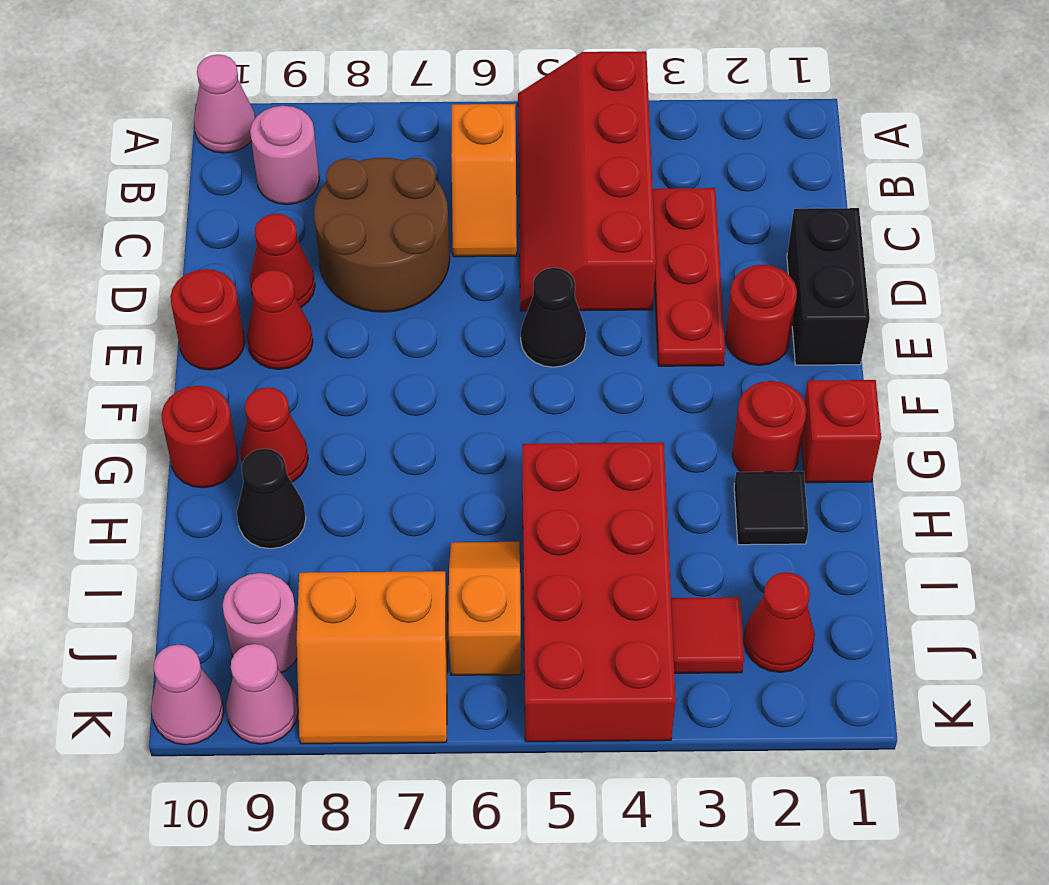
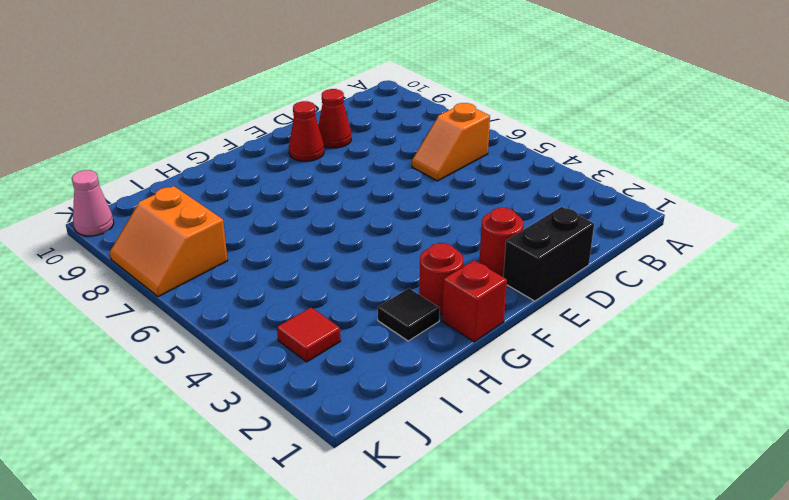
none -> red slope A4:D5 level 1 top 4
none -> pink cone A10 level 1
none -> pink round brick B9 level 1

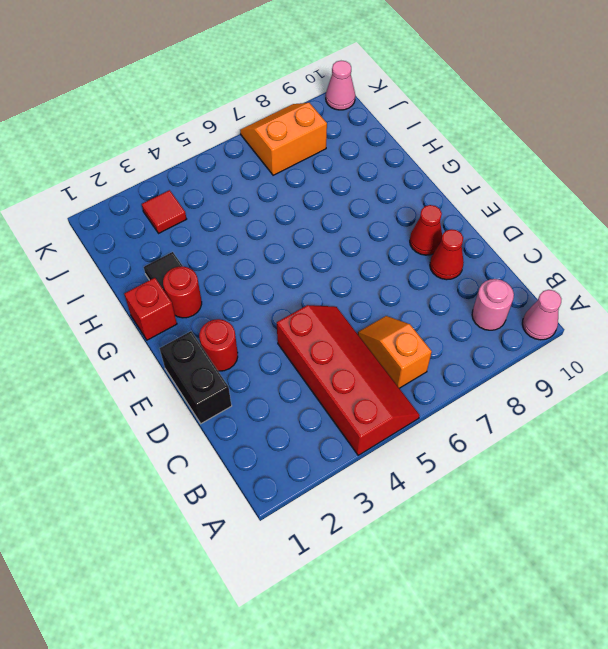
none -> red plate C3:E3 level 1
none -> brown round brick C7:D8 level 1
none -> black cone E5 level 1

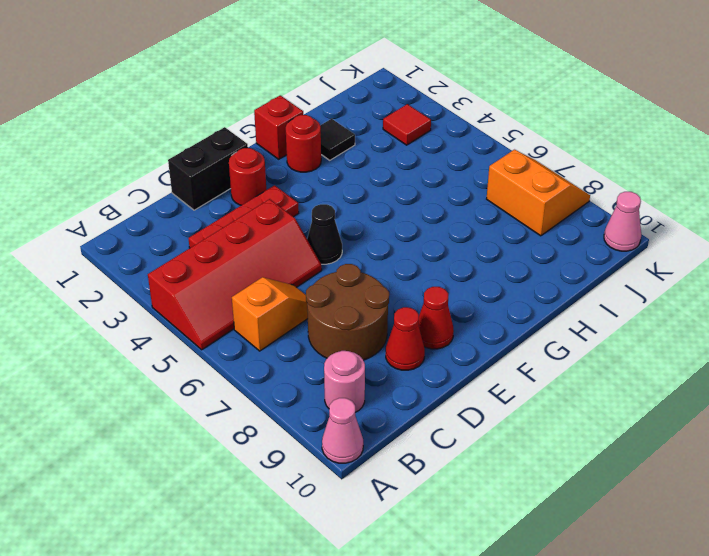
none -> red round brick E10 level 1
none -> red cone G9 level 1
none -> red round brick G10 level 1

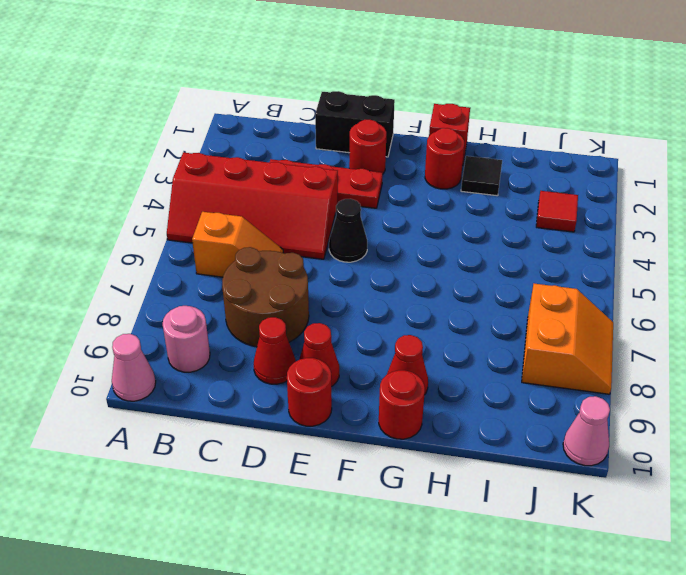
none -> red brick H4:K5 level 1
none -> black cone H9 level 1
none -> orange slope I6:J6 level 1 top J

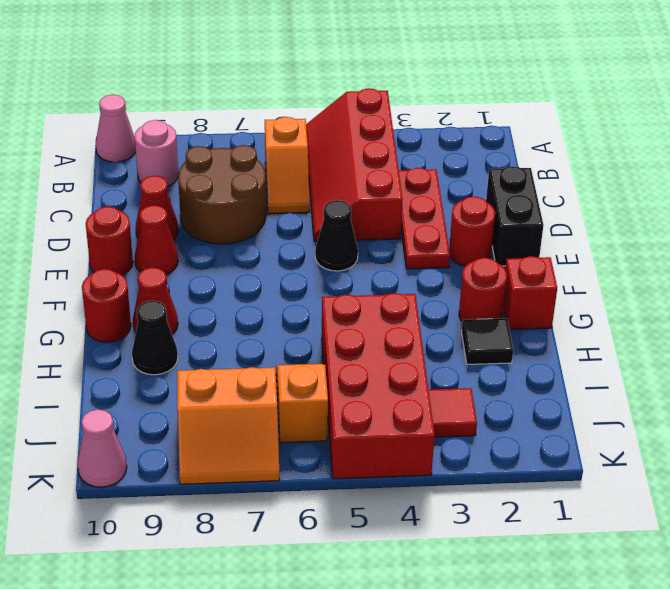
none -> red cone J2 level 1
none -> pink round brick J9 level 1
none -> pink cone K9 level 1

